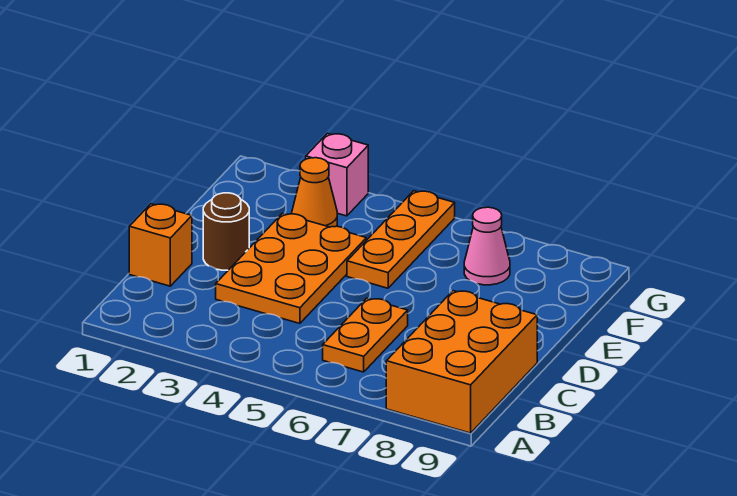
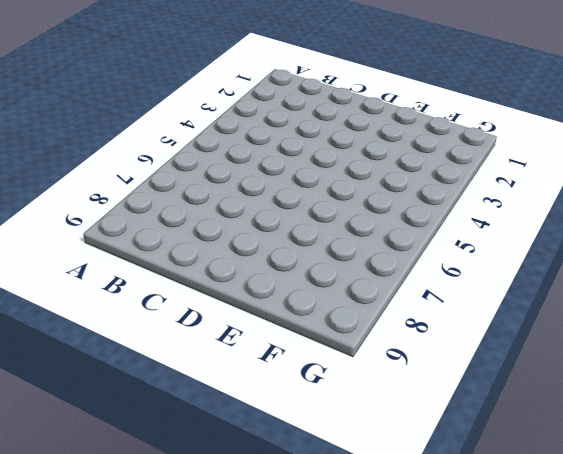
none -> orange brick A8:C9 level 1
none -> orange plate B6:C6 level 1

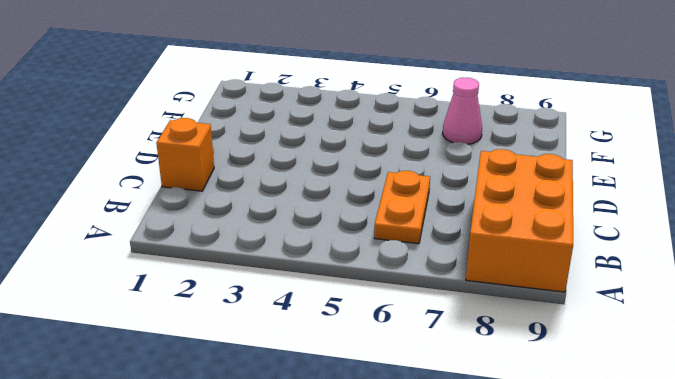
none -> orange plate C3:E4 level 1
none -> brown round brick D2 level 1

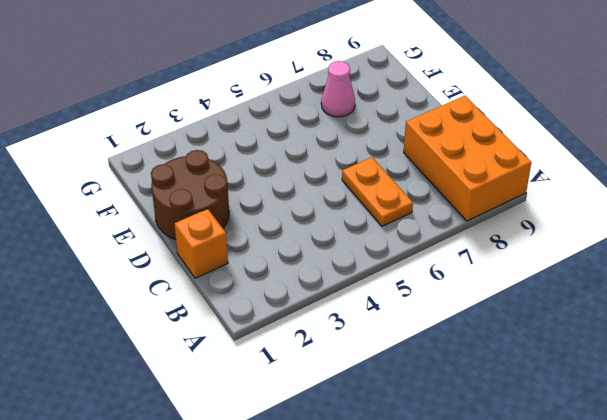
brown round brick D1:E2 level 1 -> brown round brick D2 level 1
none -> orange plate C3:E4 level 1
none -> orange plate E5:G5 level 1

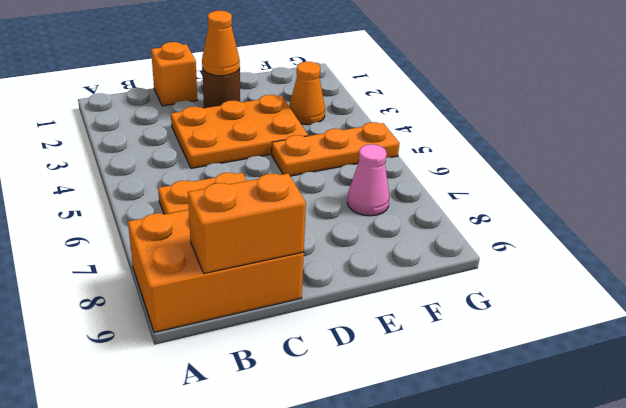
orange brick B9:C9 level 2 -> none
orange cone D2 level 2 -> none
none -> pink brick G3 level 1

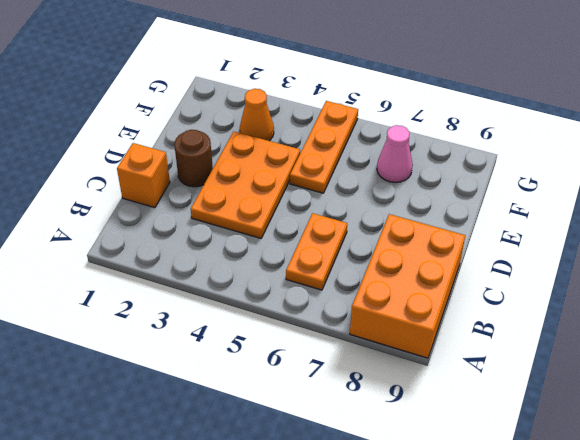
none -> pink brick G3 level 1

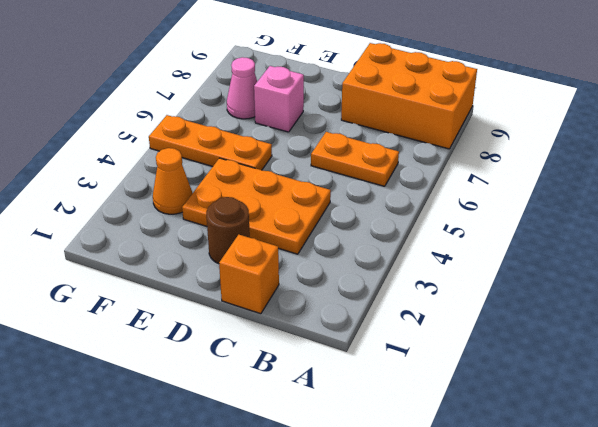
pink brick E7 level 1 -> pink brick G3 level 1

